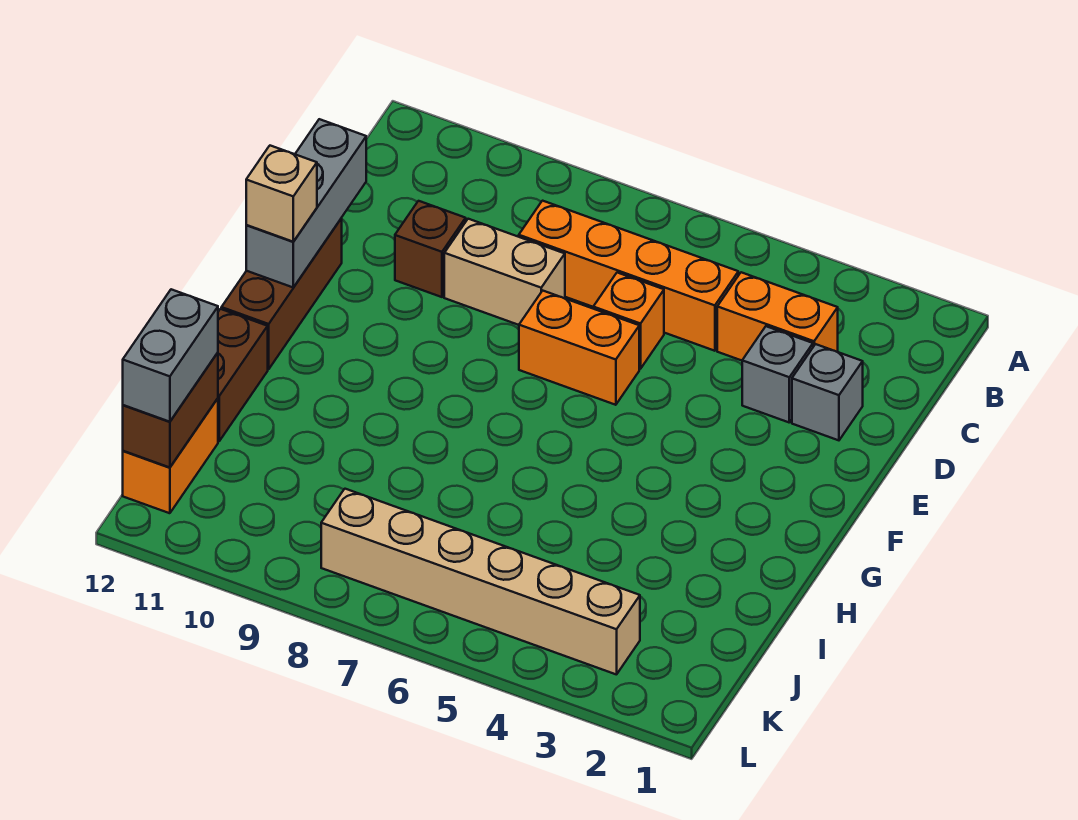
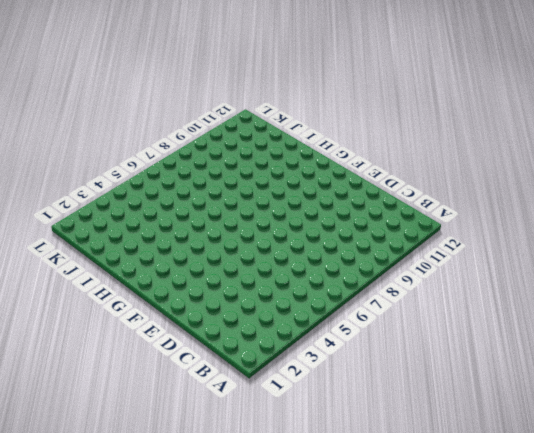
none -> orange brick C3:C4 level 1
none -> orange brick C5:C8 level 1
none -> grey brick D2 level 1

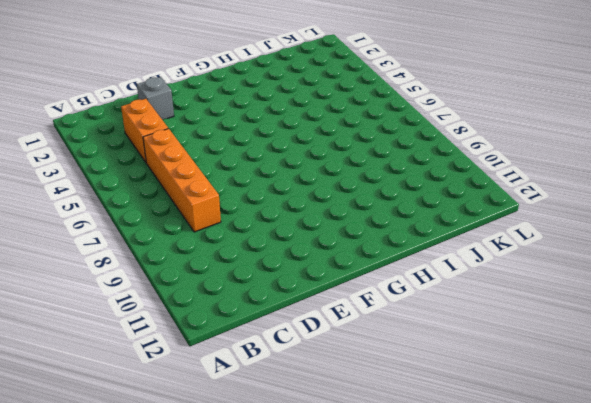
none -> grey brick D3 level 1
none -> orange brick D6 level 1
none -> tan brick D8:D9 level 1

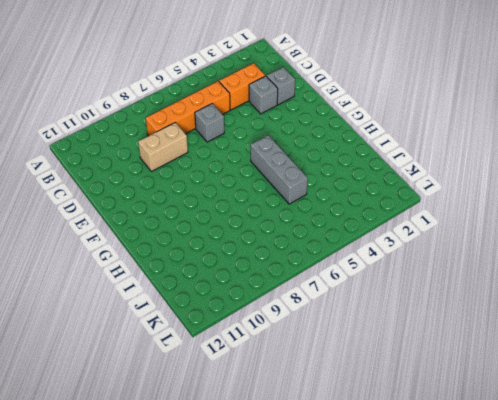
grey brick D6 level 1 -> orange brick D6 level 1
grey brick G5:I5 level 1 -> grey brick D12:F12 level 2
none -> brown brick D10 level 1
none -> orange brick E6:E7 level 1
none -> brown brick E12:G12 level 1

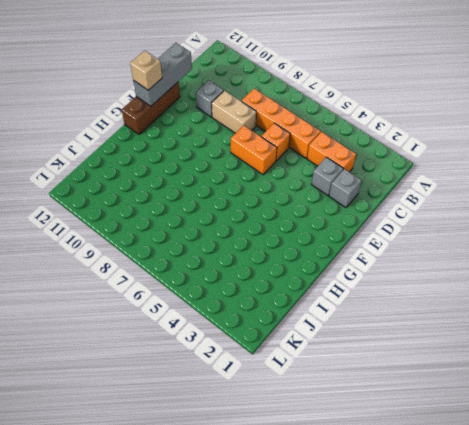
grey brick D10 level 1 -> brown brick D10 level 1
none -> brown brick H12:I12 level 1
none -> orange brick J12:K12 level 1
none -> tan brick K3:K8 level 1

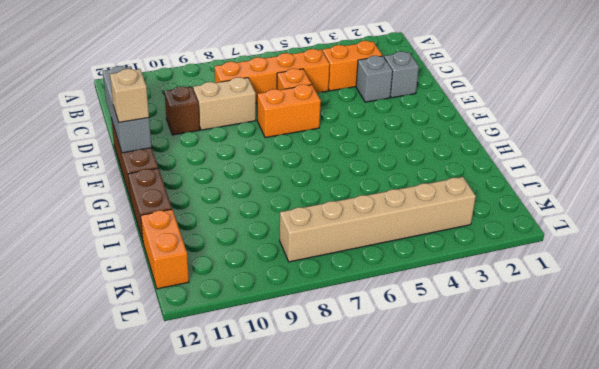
none -> brown brick J12:K12 level 2
none -> grey brick J12:K12 level 3

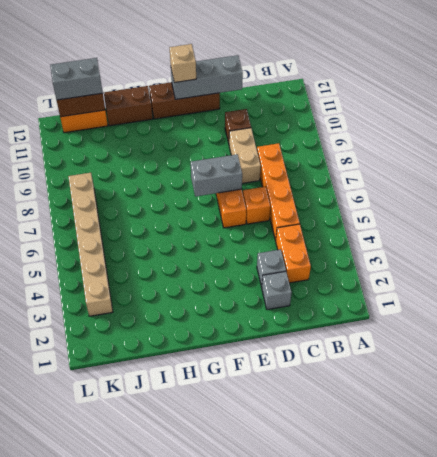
grey brick E7:F7 level 2 -> none

